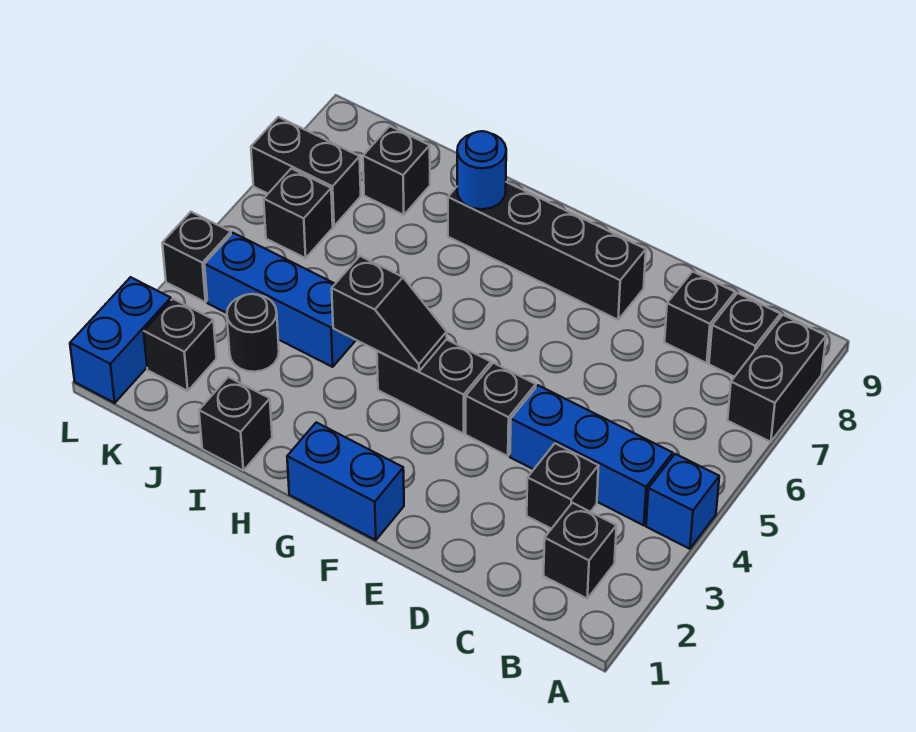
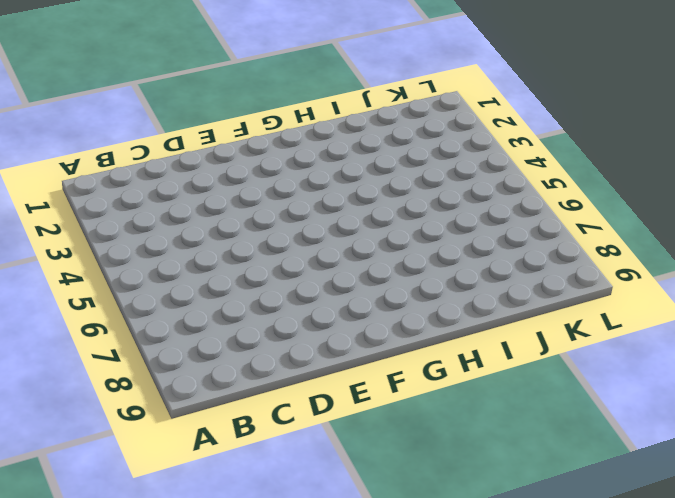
none -> blue brick A4 level 1
none -> black brick A7:A8 level 1
none -> black brick B2 level 1

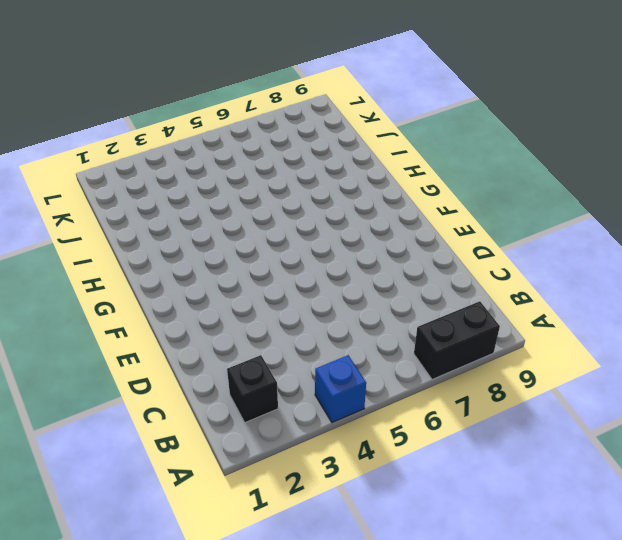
none -> blue brick B4:D4 level 1
none -> black brick B8 level 1
none -> black brick C3 level 1

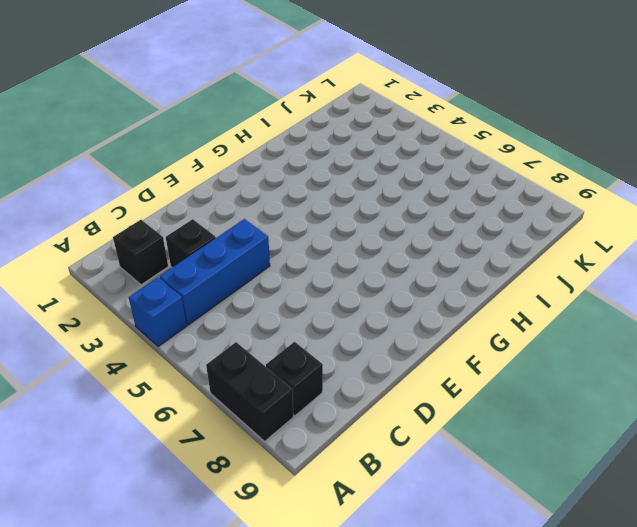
none -> black brick C8 level 1
none -> black brick E4 level 1
none -> black brick E8:H8 level 1

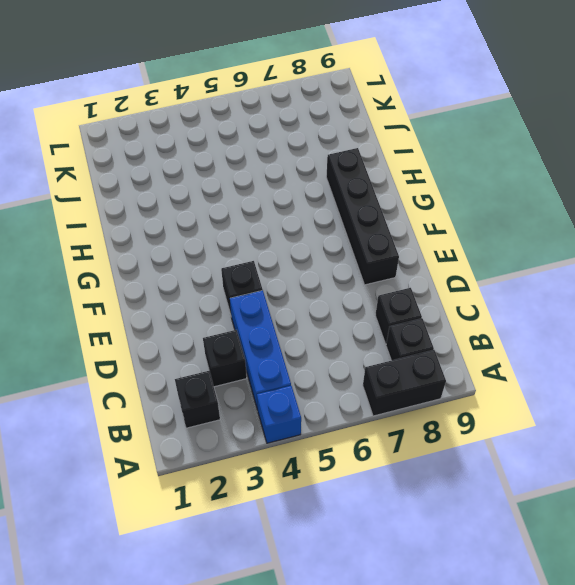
none -> blue brick F1:G1 level 1
none -> black brick F4:G4 level 1
none -> black brick I1 level 1

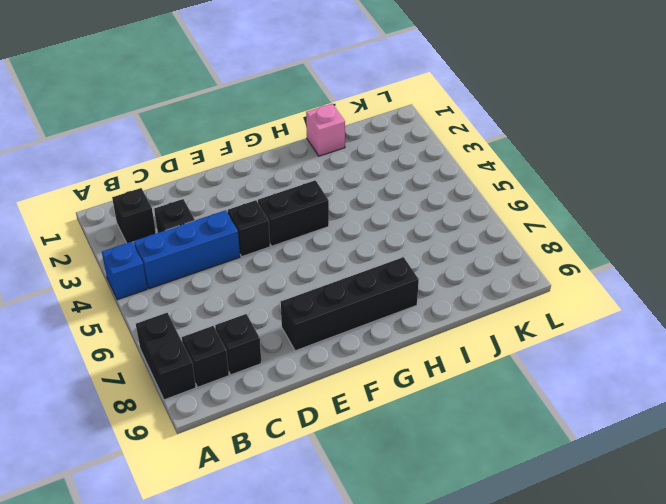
pink brick I1 level 1 -> black brick I1 level 1
none -> blue brick F1:G1 level 1
none -> blue brick I4:K4 level 1
none -> black round brick J3 level 1

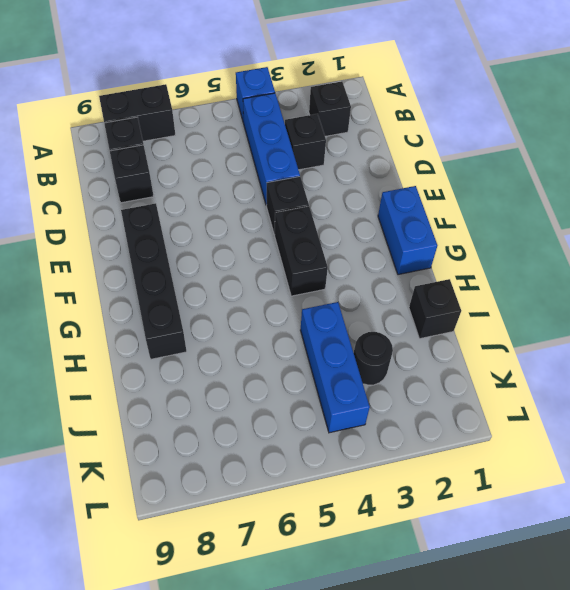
none -> black brick J8 level 1
none -> black brick K2 level 1
none -> black brick K6 level 1

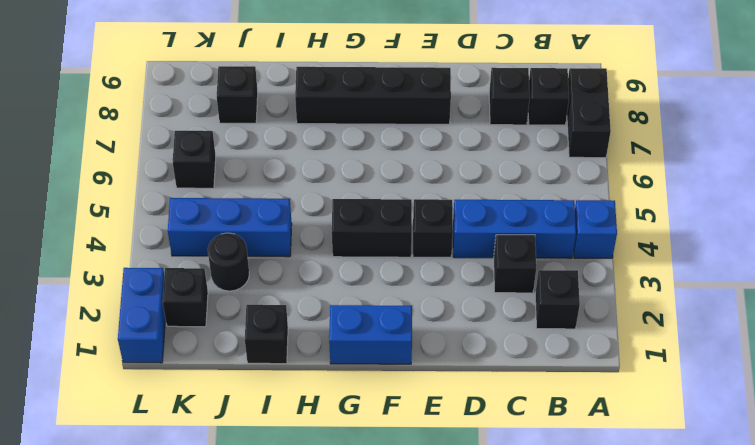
none -> black brick K7:L7 level 1
none -> black brick L4 level 1
none -> black slope G4:H4 level 2 top H

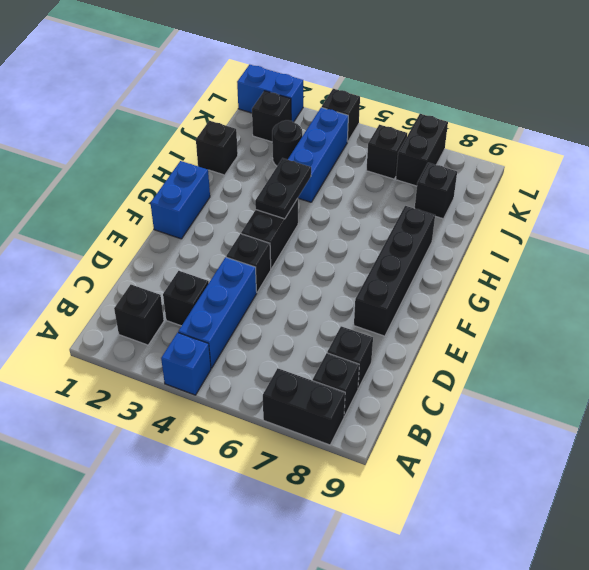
black plate G4:H4 level 2 -> black slope G4:H4 level 2 top H
none -> blue round brick H8 level 2

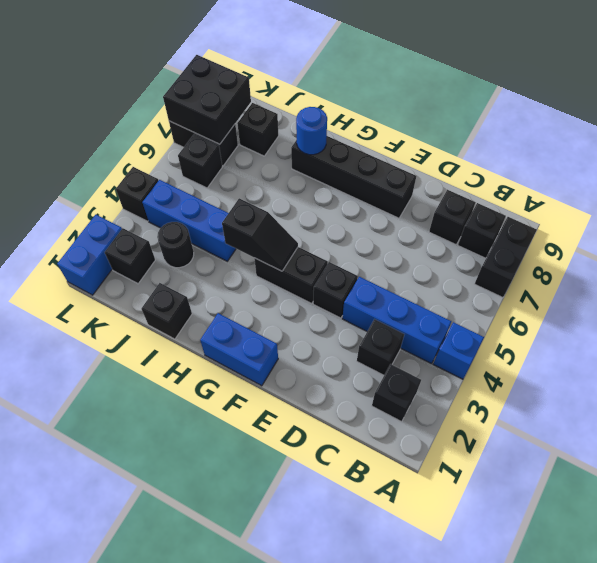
black brick K7:L8 level 2 -> none

